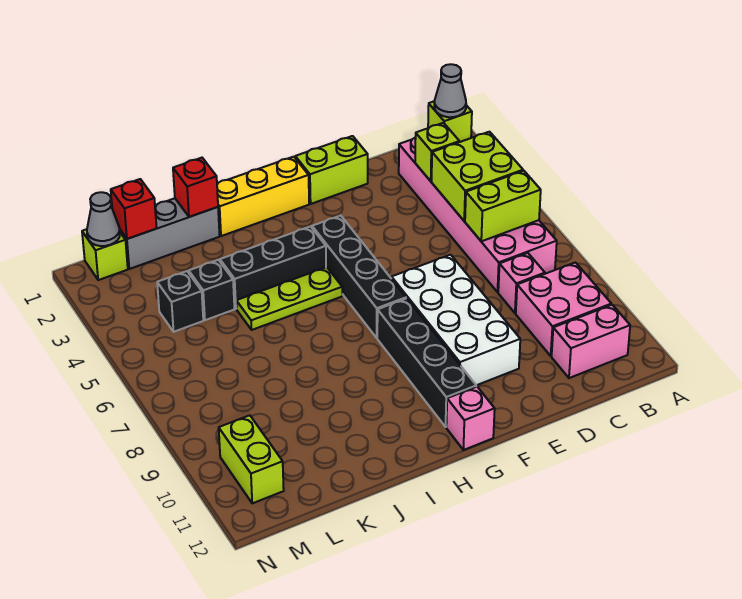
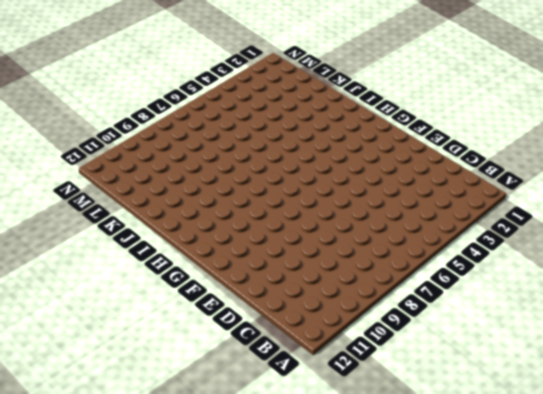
none -> pink brick B2:C7 level 1
none -> pink brick B9:C10 level 1
none -> pink brick B11:C11 level 1

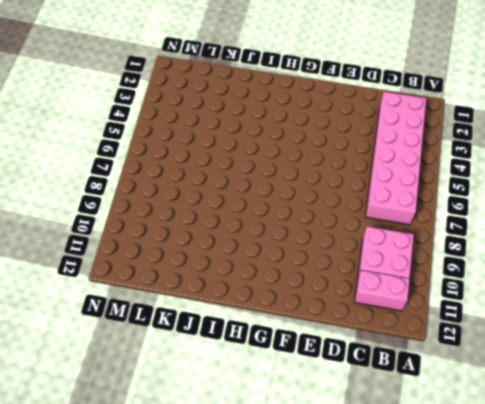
none -> pink brick C8 level 1
none -> lime brick E1:F1 level 1
none -> white brick E7:F10 level 1

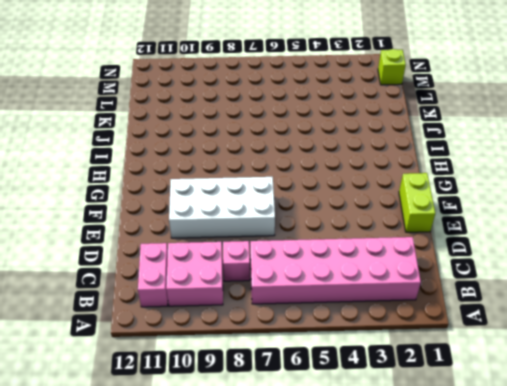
none -> yellow brick G1:I1 level 1
none -> black brick G4:G7 level 1
none -> black brick G8:G11 level 1

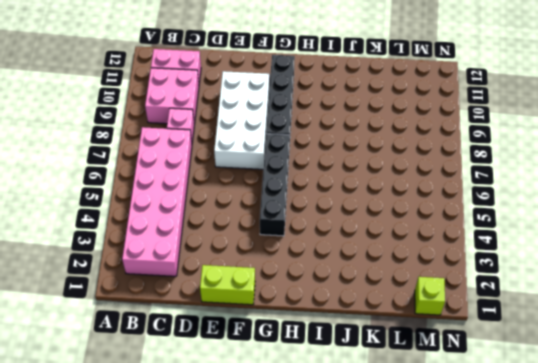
none -> yellow brick G1:I1 level 1
none -> pink brick G12 level 1
none -> black brick H4:J4 level 1

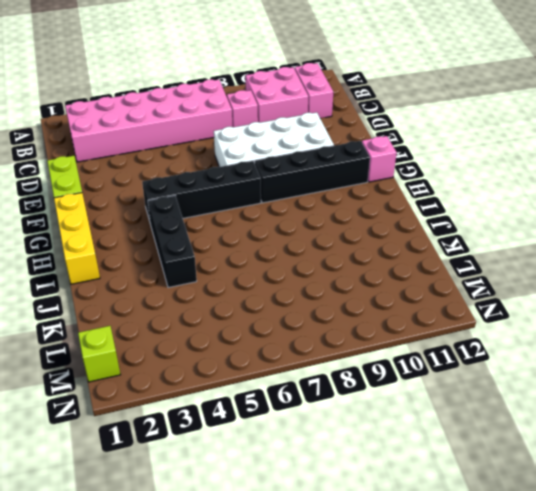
none -> lime plate H5:J5 level 1
none -> grey brick J1:L1 level 1
none -> black brick K4 level 1

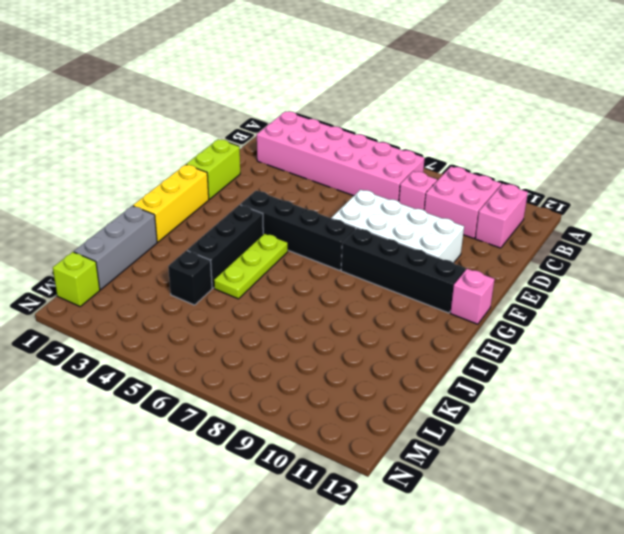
none -> black brick L4 level 1
none -> lime brick M10:M11 level 1
none -> lime brick B2 level 2

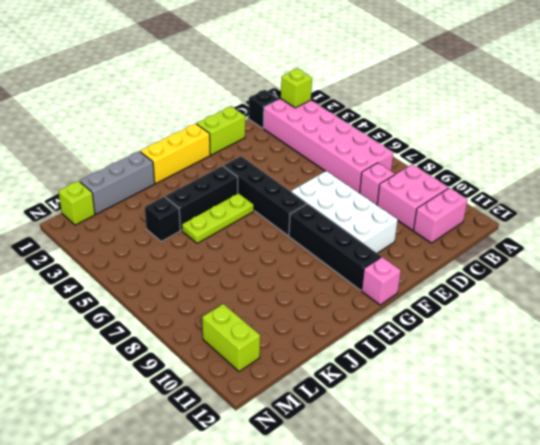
black brick C1 level 1 -> black brick L4 level 1
none -> lime brick B4:C5 level 2
none -> lime brick B6:C6 level 2
none -> lime brick C3 level 2

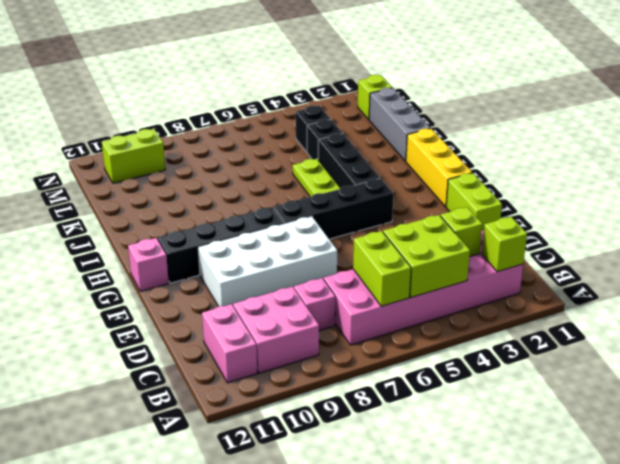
none -> red brick J1 level 2
none -> red brick L1 level 2
none -> grey cone M1 level 2

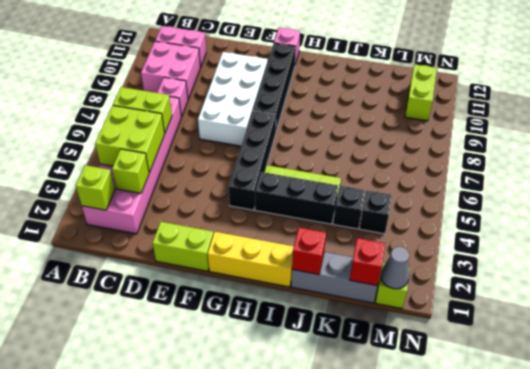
none -> grey cone B2 level 3

